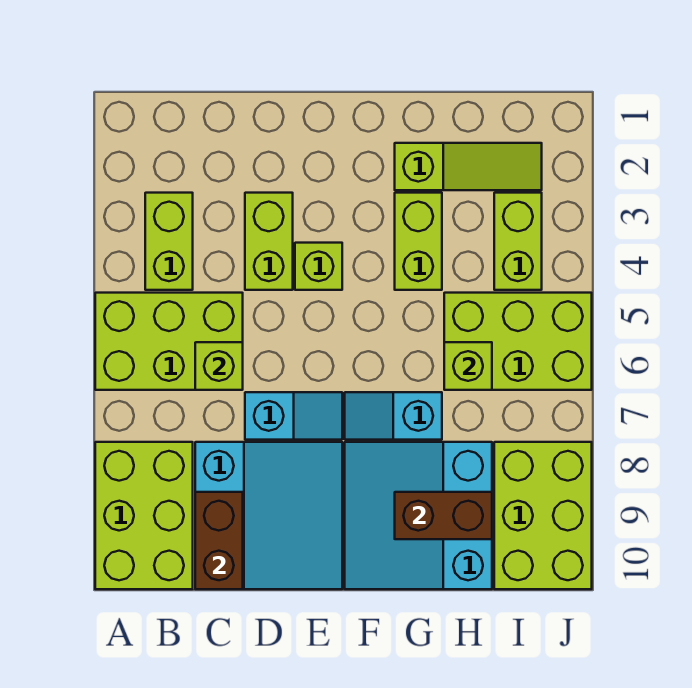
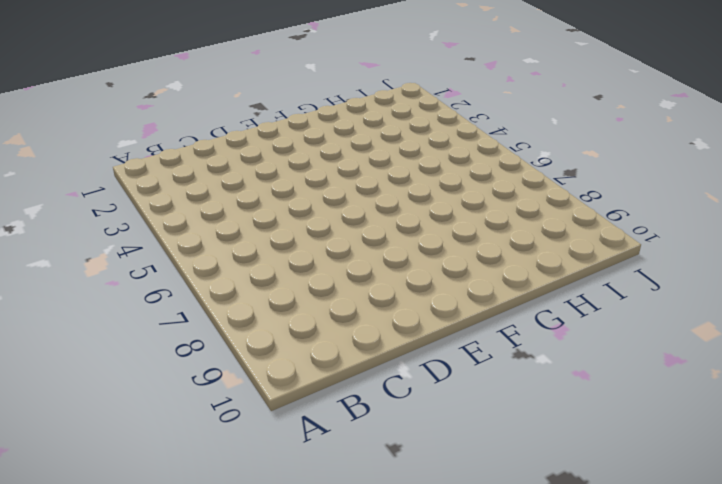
none -> lime brick A5:C6 level 1
none -> lime brick A8:B10 level 1
none -> lime brick B3:B4 level 1

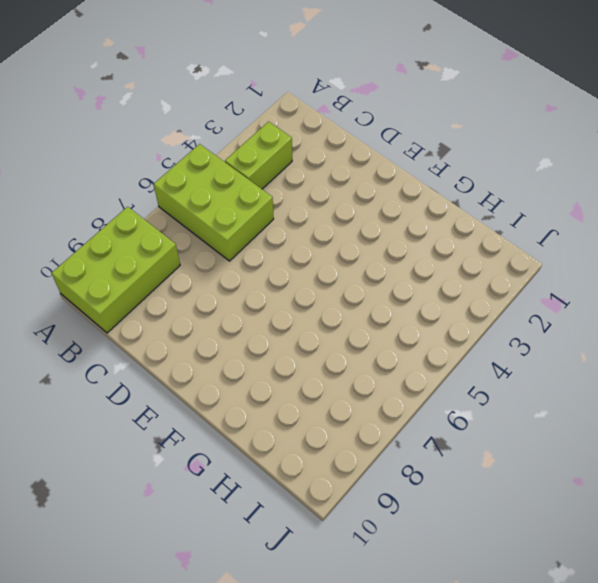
none -> cyan slope C8:E10 level 1 top C
none -> lime brick D3:D4 level 1
none -> cyan slope D7:E7 level 1 top D

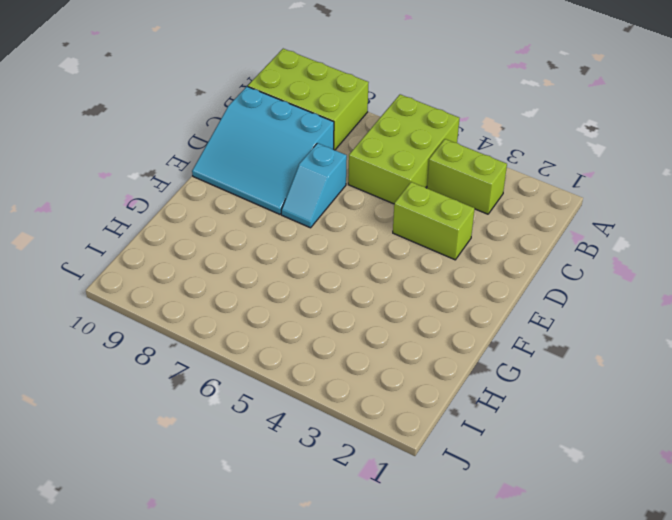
none -> lime brick E4 level 1
none -> cyan slope F7:G7 level 1 top G
none -> cyan slope F8:H10 level 1 top H

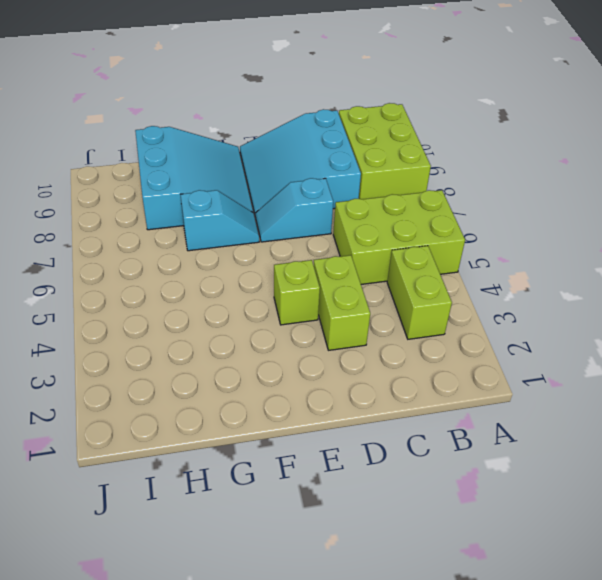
none -> lime slope G2:I2 level 1 top G
none -> lime brick G3:G4 level 1
none -> lime brick H5:J6 level 1

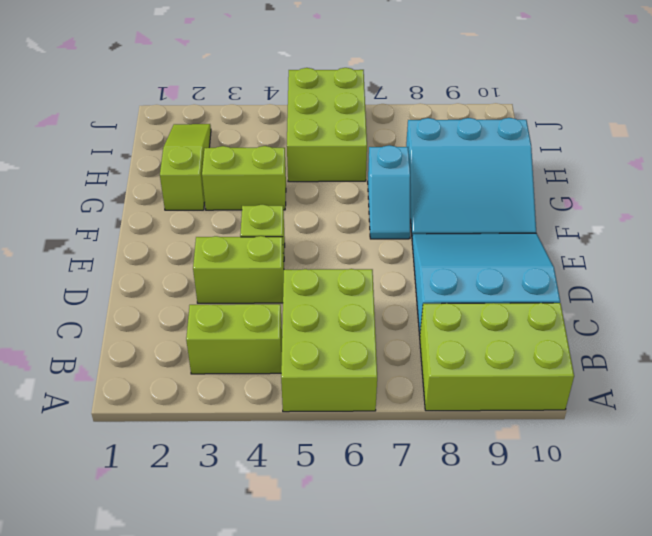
none -> cyan slope D7:E7 level 1 top D
none -> lime brick I3:I4 level 1
none -> lime brick I8:J10 level 1

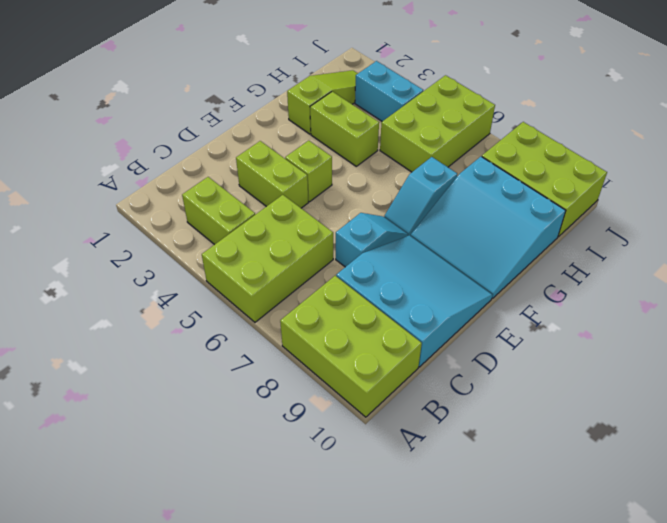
cyan brick I3:I4 level 1 -> lime brick I3:I4 level 1
none -> lime brick C6 level 2
none -> brown brick C9:C10 level 2
none -> brown brick G9:H9 level 2

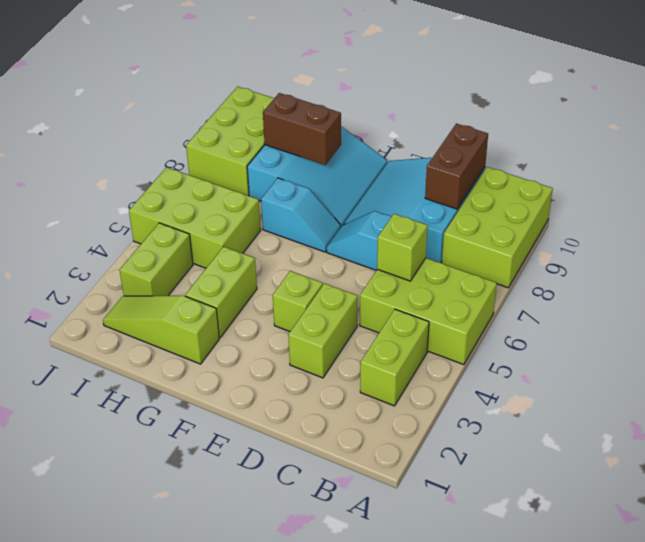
none -> lime brick H6 level 2

